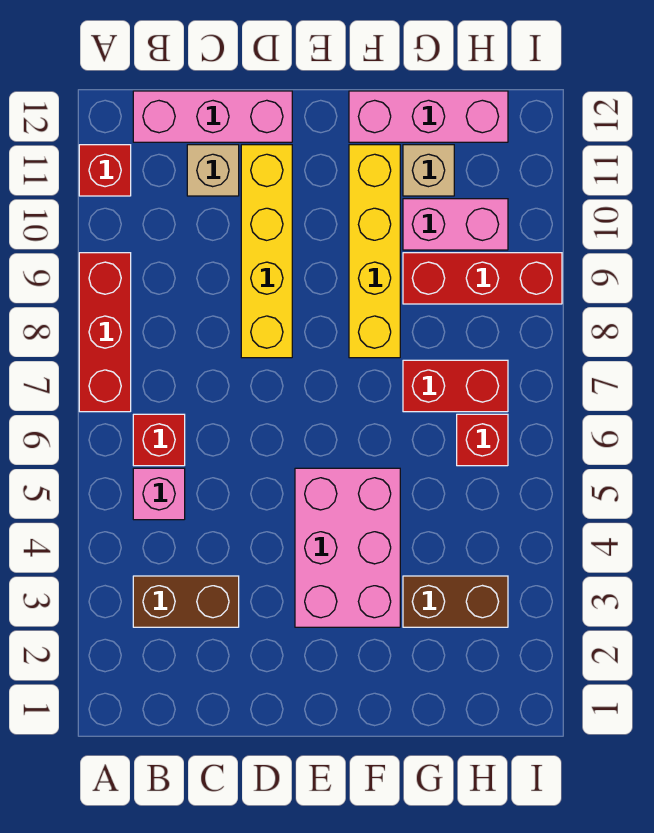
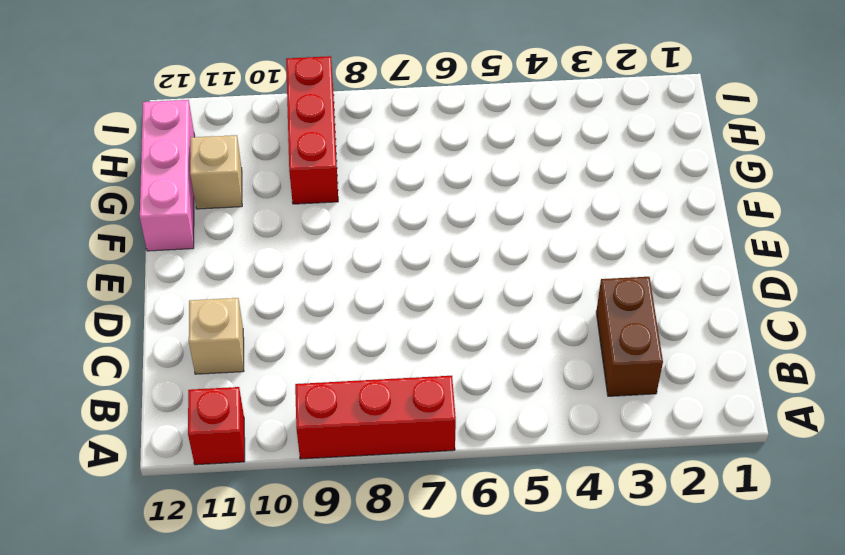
none -> pink brick B5 level 1
none -> red brick B6 level 1
none -> pink brick B12:D12 level 1

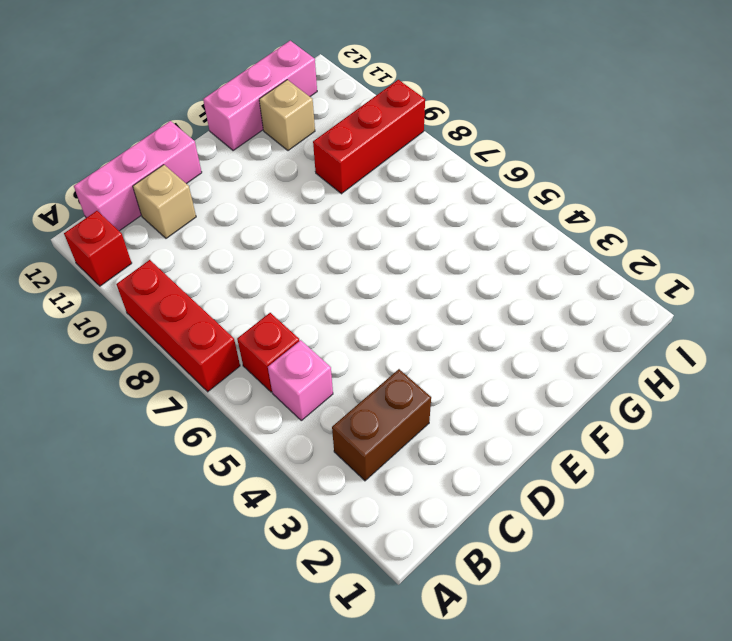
none -> yellow brick D8:D11 level 1
none -> pink brick E3:F5 level 1
none -> yellow brick F8:F11 level 1

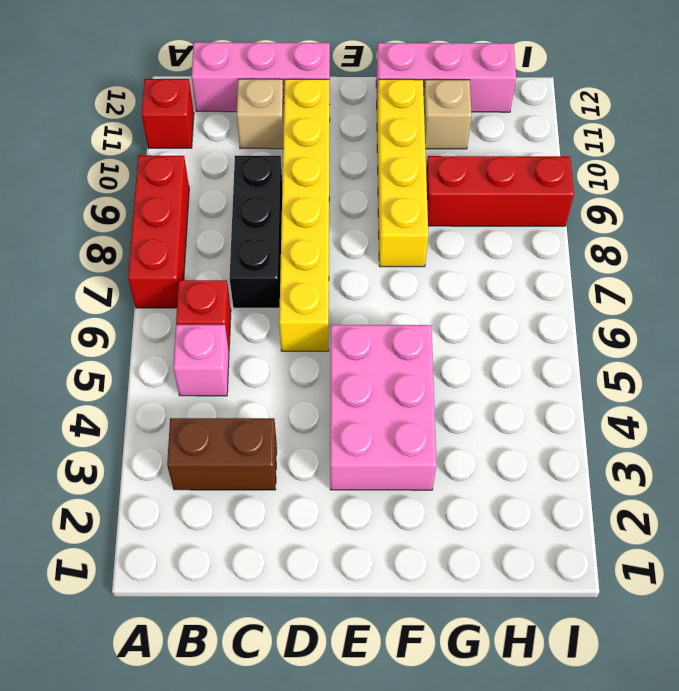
black brick C7:C9 level 1 -> none
yellow brick D6:D11 level 1 -> yellow brick D8:D11 level 1
none -> brown brick G3:H3 level 1
none -> red brick G7:H7 level 1
none -> pink brick G10:H10 level 1

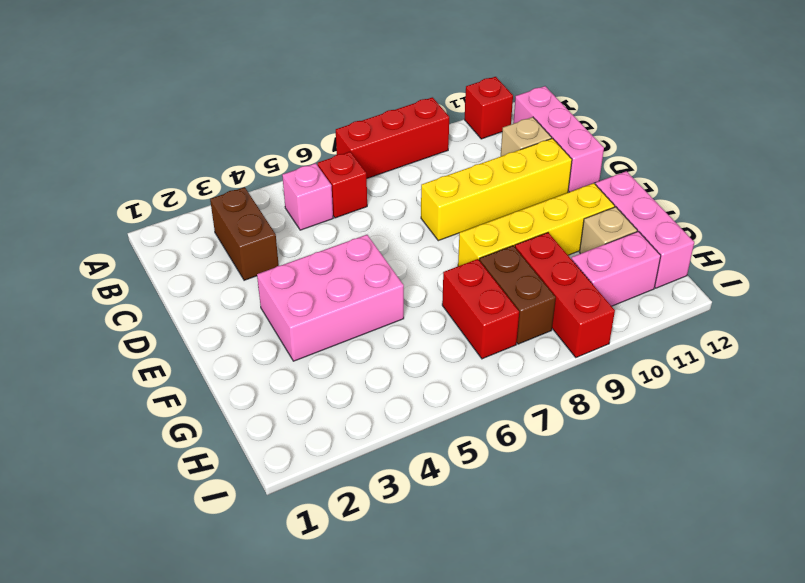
brown brick G8:H8 level 1 -> brown brick G3:H3 level 1
pink brick H10:H11 level 1 -> pink brick G10:H10 level 1
none -> red brick H6 level 1

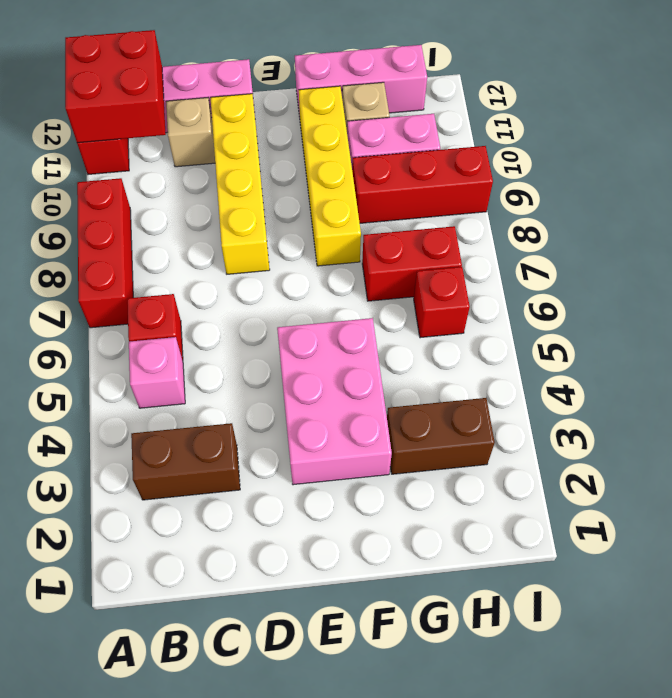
red brick A11:B12 level 2 -> none

